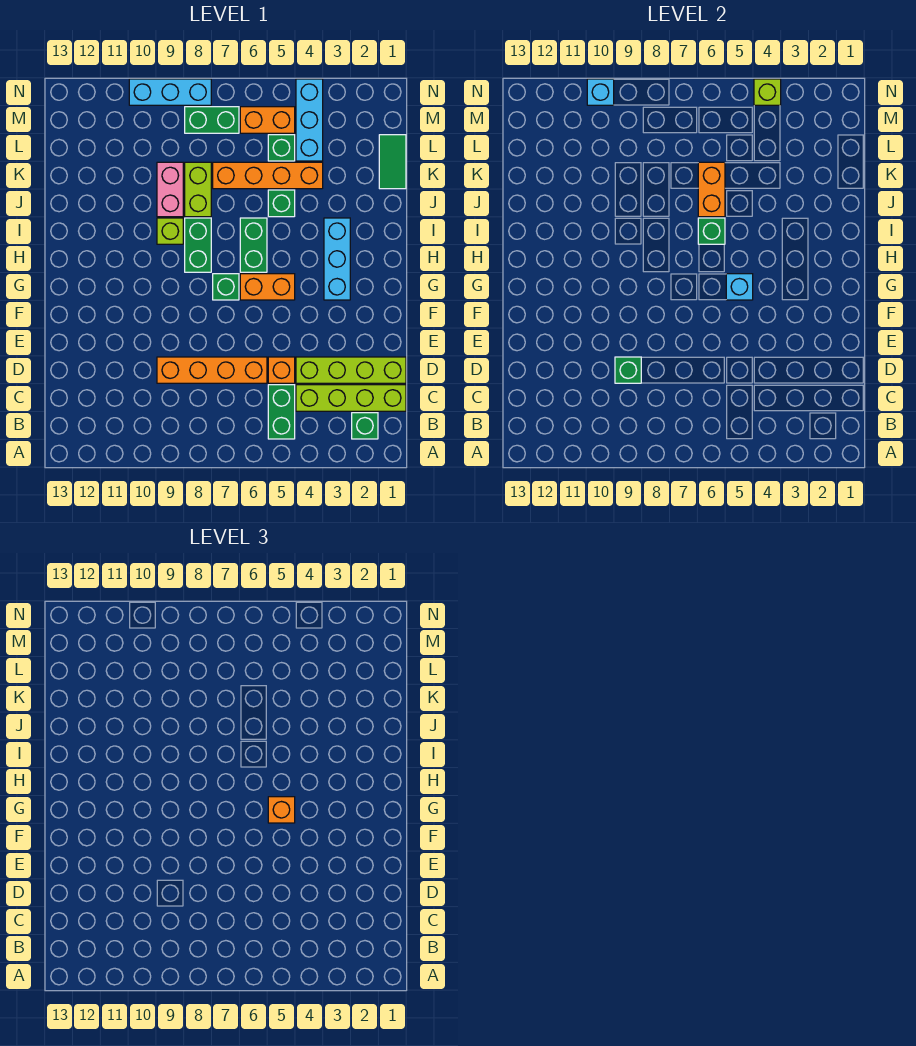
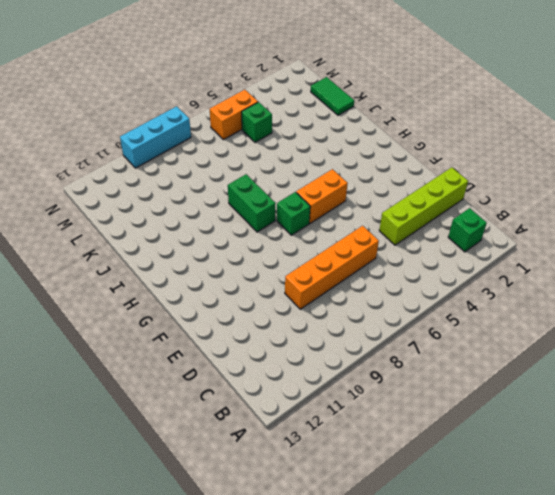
none -> green brick B5:C5 level 1
none -> lime brick C1:C4 level 1
none -> orange brick D5 level 1

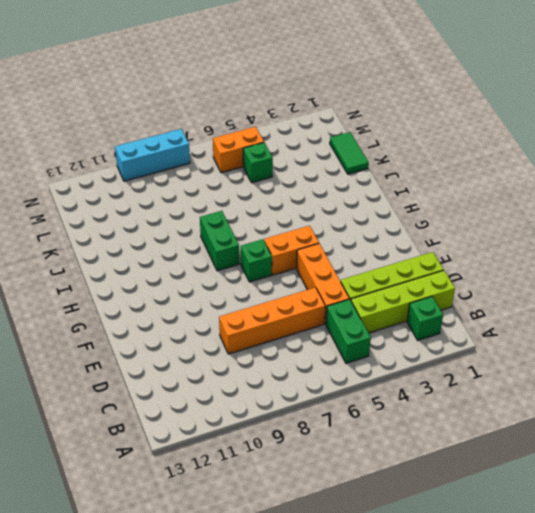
orange brick D5:F5 level 1 -> orange brick D5 level 1
none -> cyan brick G3:I3 level 1
none -> green brick H6:I6 level 1
none -> lime brick I9 level 1

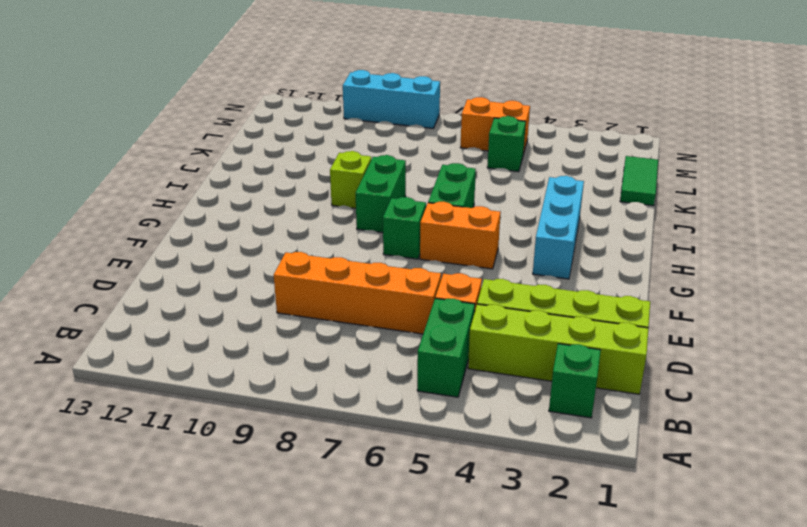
none -> green brick J5 level 1
none -> lime brick J8:K8 level 1
none -> pink brick J9:K9 level 1

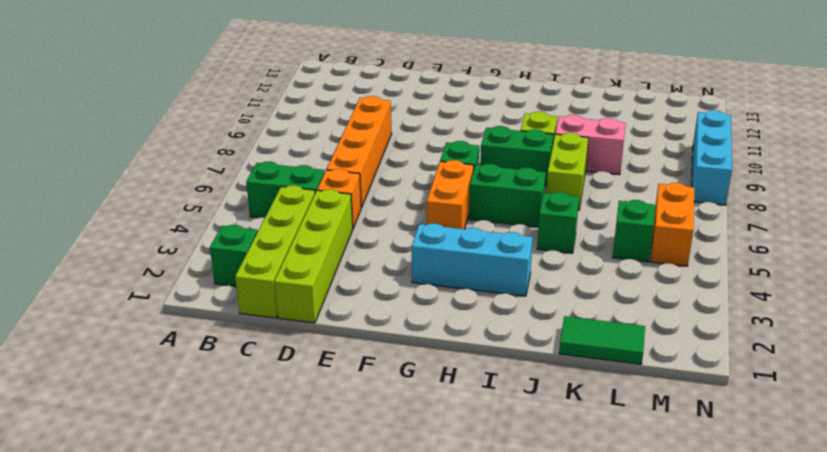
lime brick J7:J8 level 1 -> lime brick J8:K8 level 1
none -> orange brick K4:K7 level 1
none -> cyan brick L4:N4 level 1
none -> green brick M7:M8 level 1

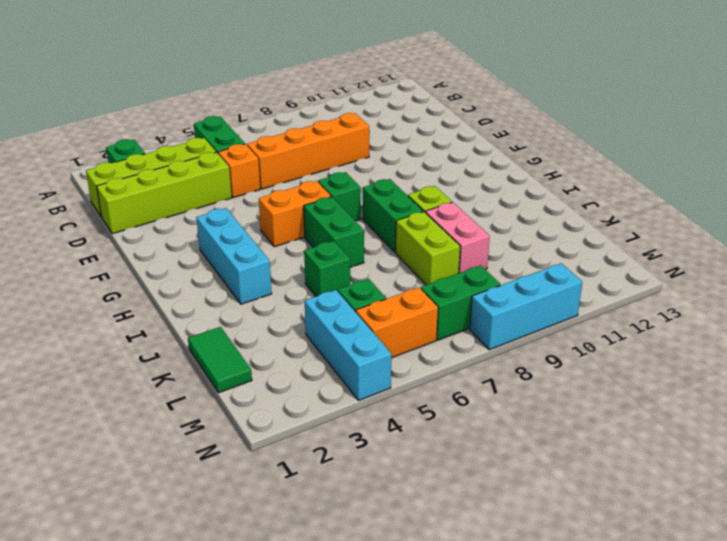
none -> orange brick K4:K7 level 1
none -> green brick D9 level 2
none -> cyan brick G5 level 2

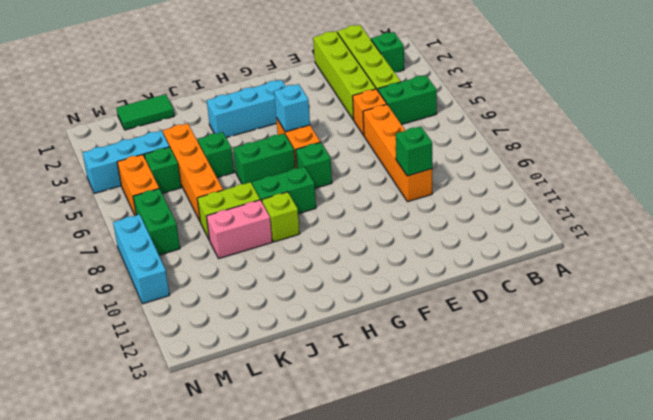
none -> green brick I6 level 2
none -> orange brick J6:K6 level 2
none -> lime brick N4 level 2

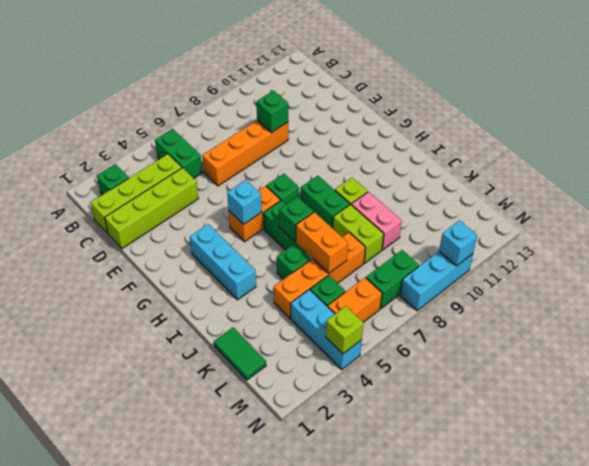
none -> orange brick D5 level 1
none -> orange brick G5 level 3

